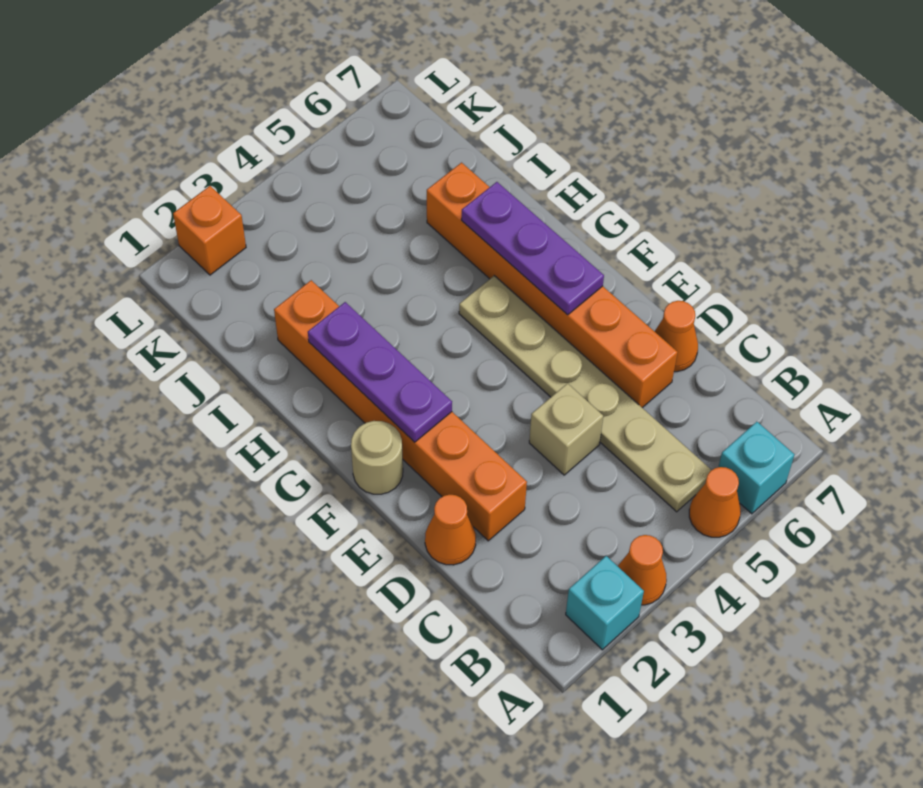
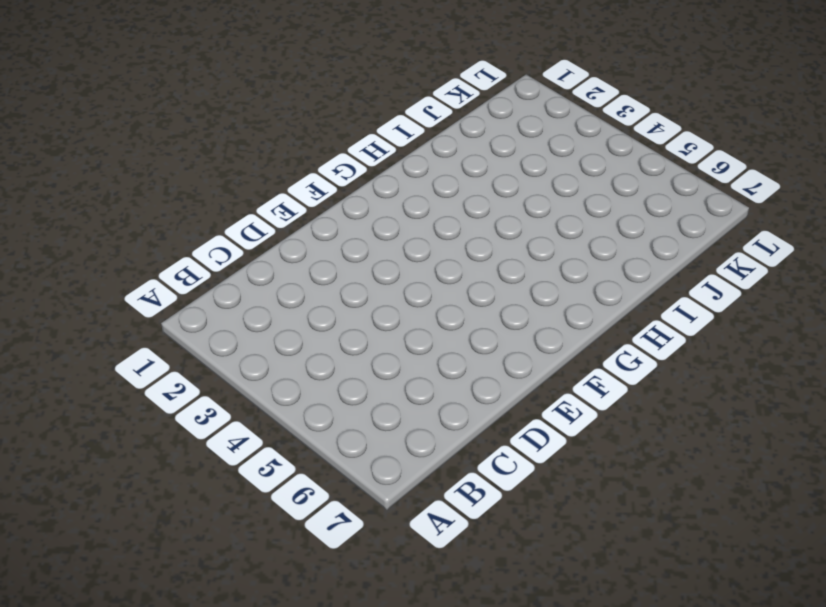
none -> cyan brick A2 level 1
none -> orange cone A3 level 1
none -> orange cone A5 level 1

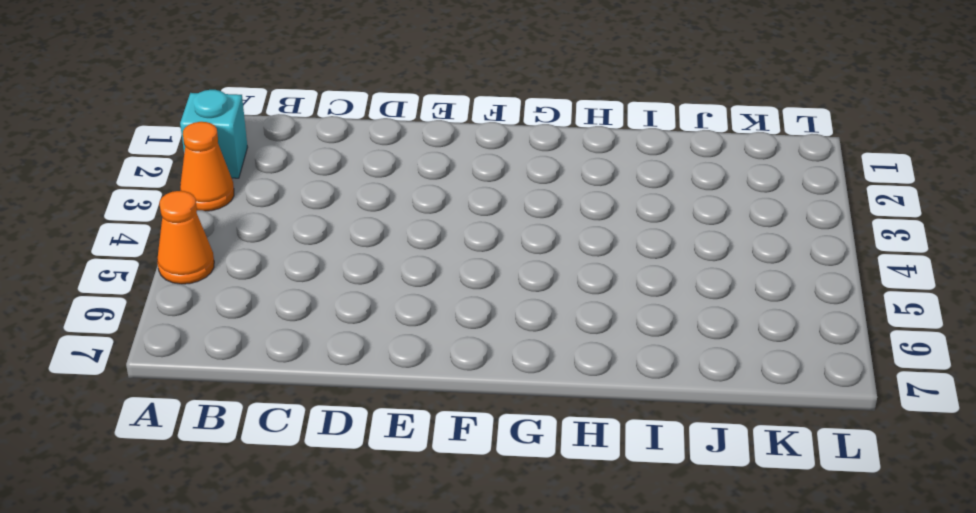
none -> cyan brick A6 level 1
none -> tan plate B5:G5 level 1
none -> orange cone D1 level 1

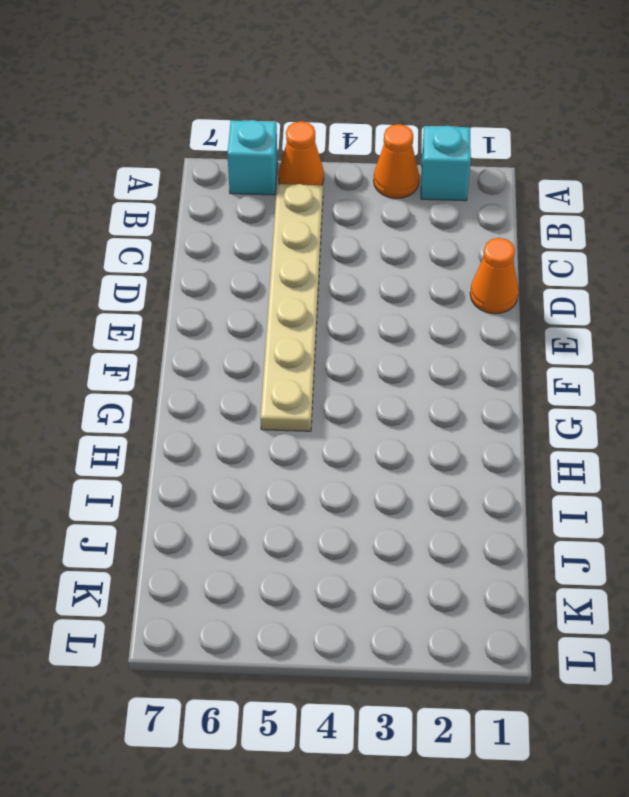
none -> orange brick D2:I2 level 1
none -> tan brick D4 level 1
none -> orange brick D6:I6 level 1

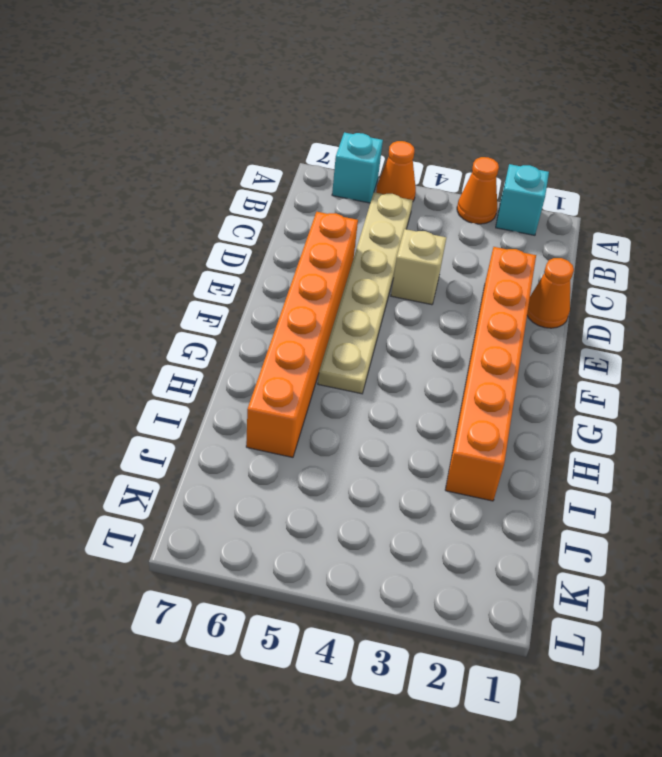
none -> orange cone D7 level 1
none -> tan round brick F1 level 1
none -> orange brick L2 level 1

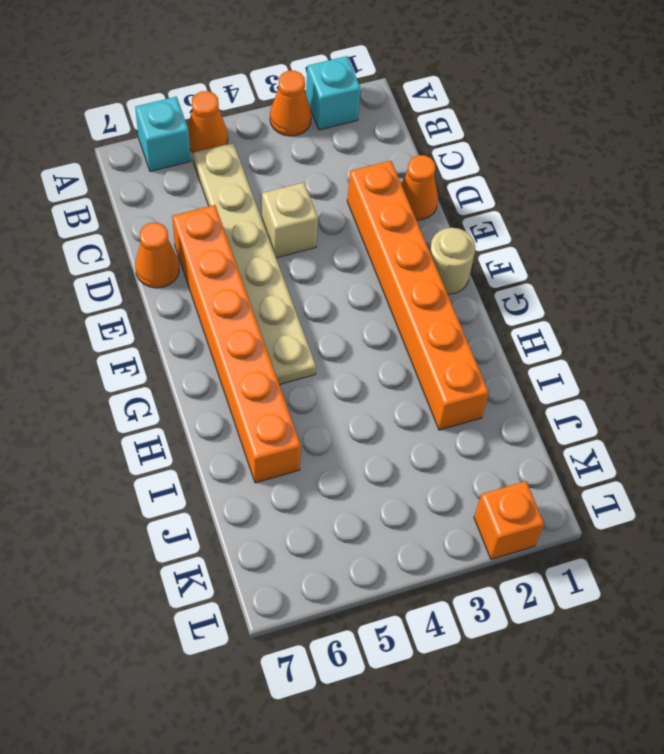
none -> purple plate F2:H2 level 2
none -> purple plate F6:H6 level 2

